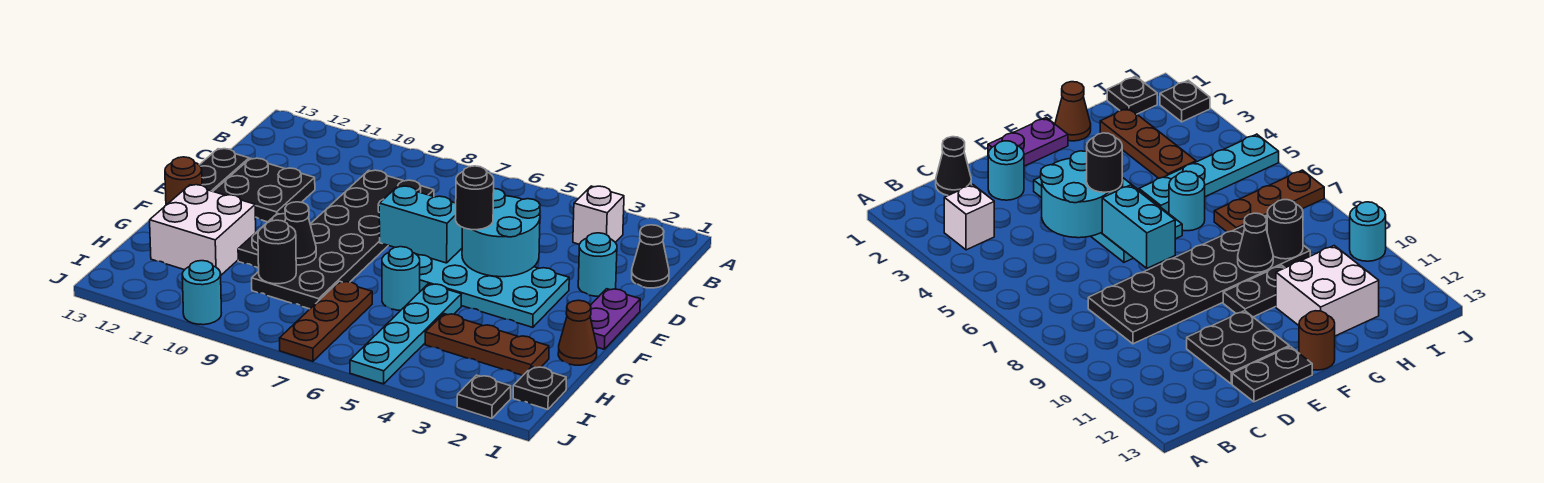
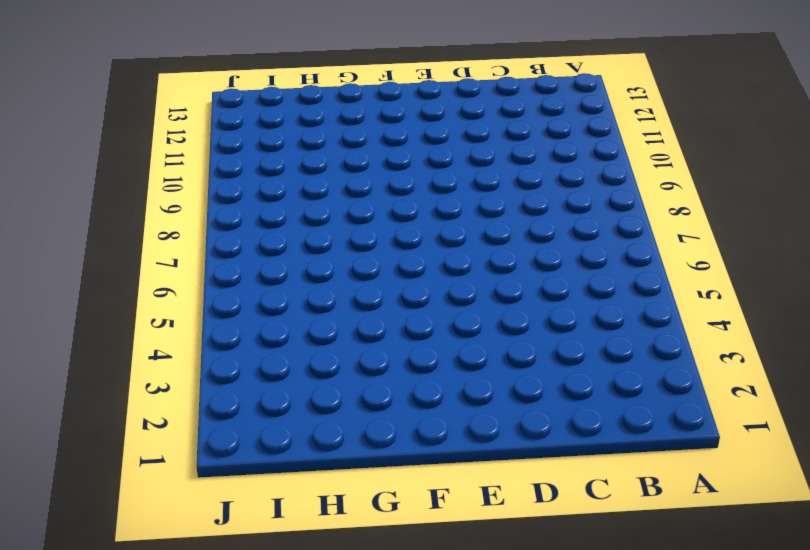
none -> white brick B3 level 1
none -> black cone C1 level 1
none -> black plate C8:H9 level 1

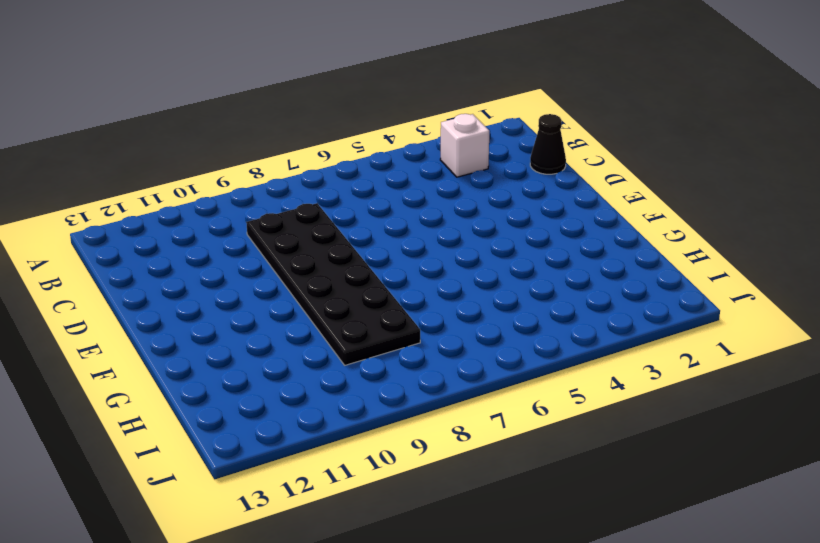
none -> cyan round brick D2 level 1
none -> black plate D11:E12 level 1
none -> black plate D13:E13 level 1

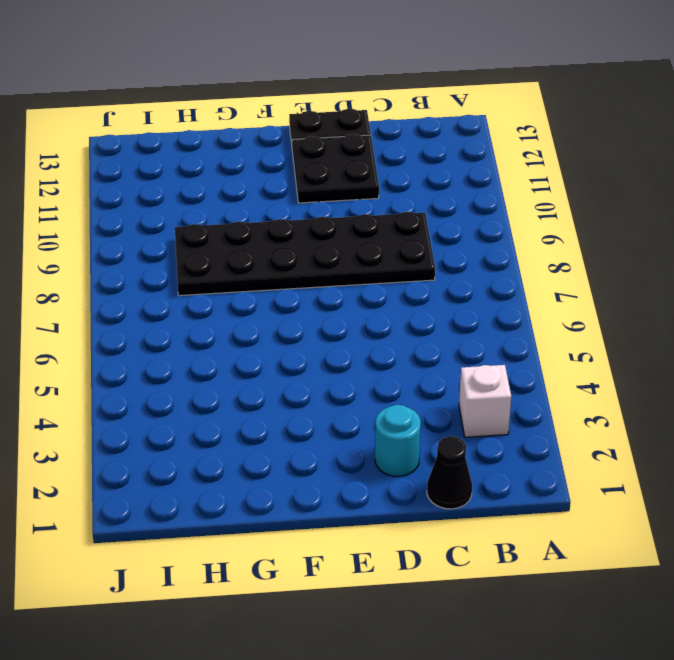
none -> purple plate E1:F1 level 1
none -> cyan plate E3:F6 level 1
none -> black plate F10:G10 level 1

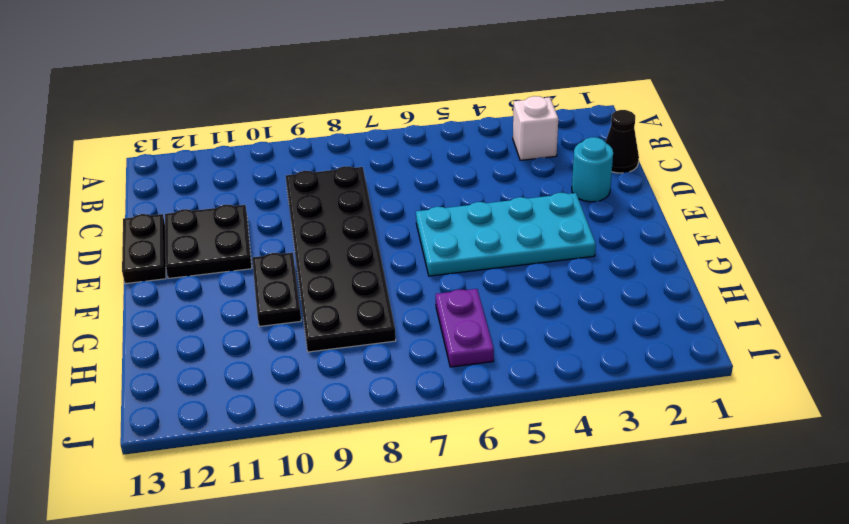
purple plate H6:I6 level 1 -> purple plate E1:F1 level 1
none -> brown round brick F13 level 1
none -> brown cone G1 level 1
none -> cyan plate G5:J5 level 1

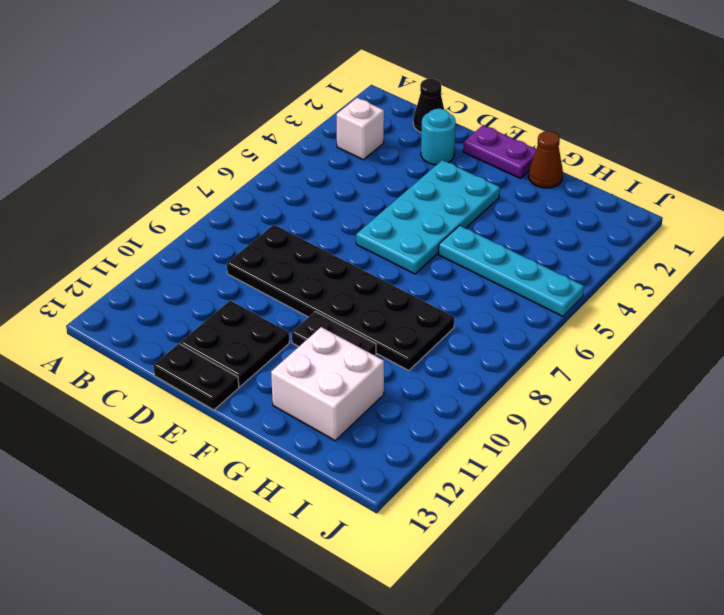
none -> brown round brick F13 level 1
none -> cyan round brick G6 level 1
none -> brown plate H2:H4 level 1

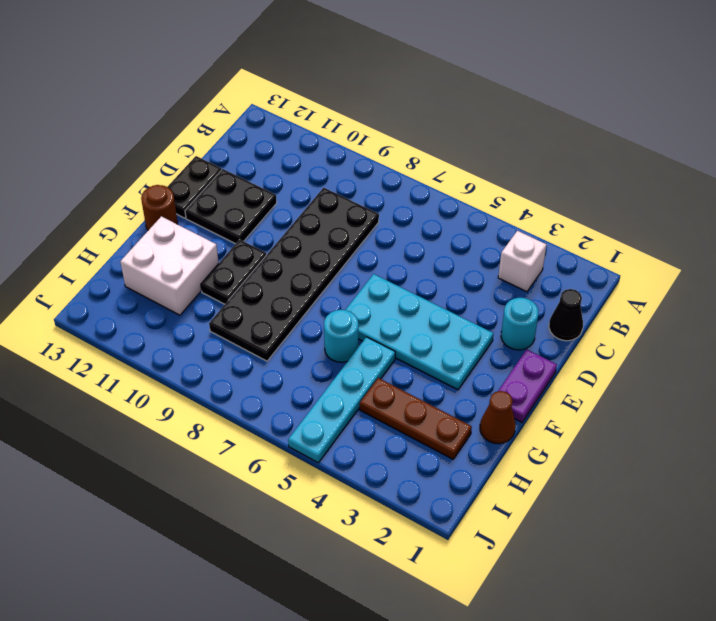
none -> brown plate H7:J7 level 1
none -> black plate I1 level 1
none -> black plate J2 level 1

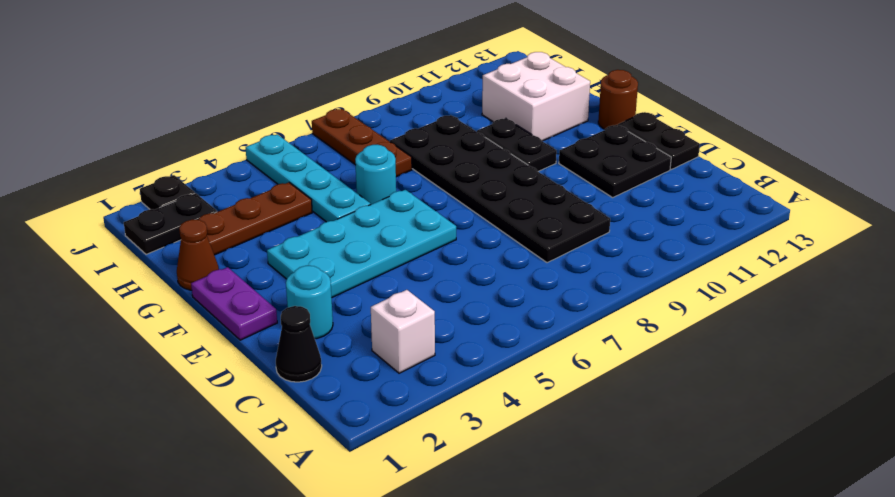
black plate I1:I2 level 1 -> black plate I1 level 1
none -> cyan round brick J10 level 1
none -> cyan round brick D4:E5 level 2
none -> cyan brick E6:E7 level 2

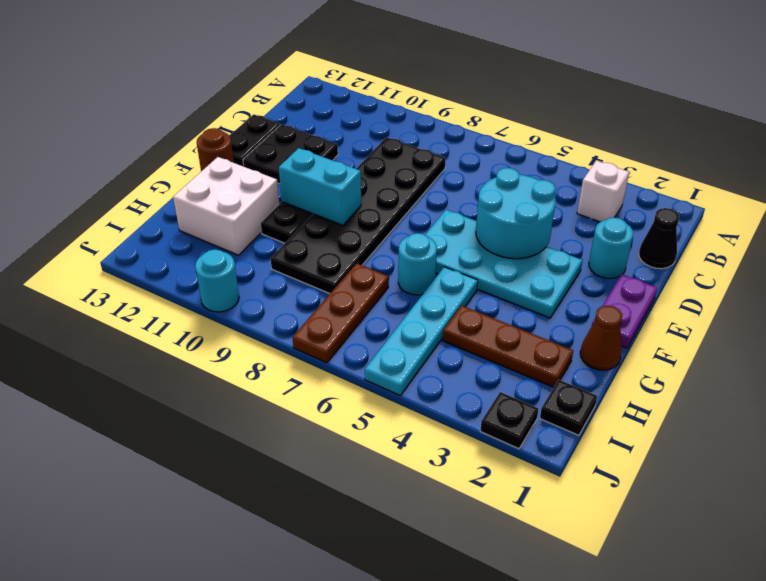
cyan brick F9:F10 level 2 -> cyan brick E6:E7 level 2
none -> black cone G9 level 2
none -> black round brick H9 level 2
none -> black round brick E5 level 3

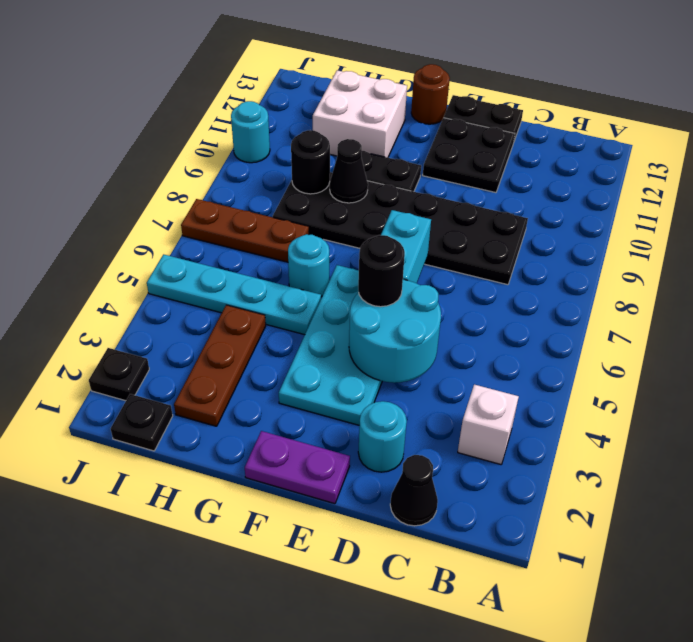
none -> brown cone G1 level 1

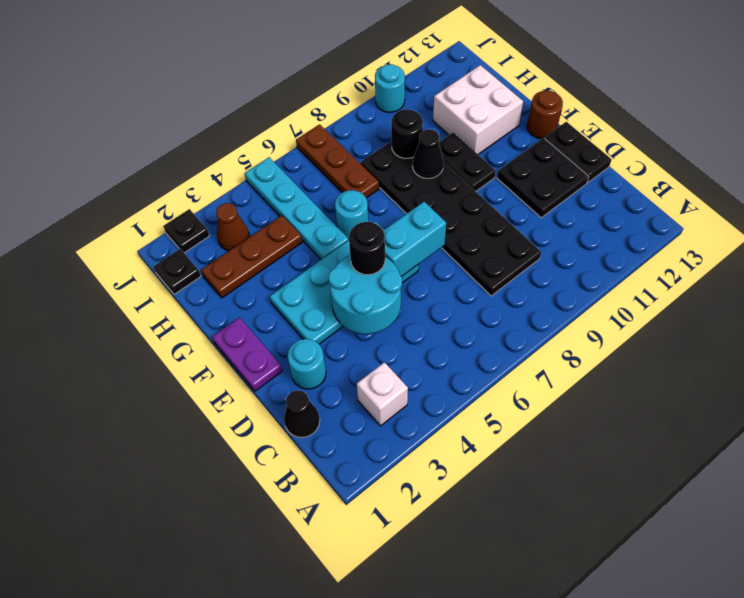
brown cone I3 level 1 -> brown cone G1 level 1

